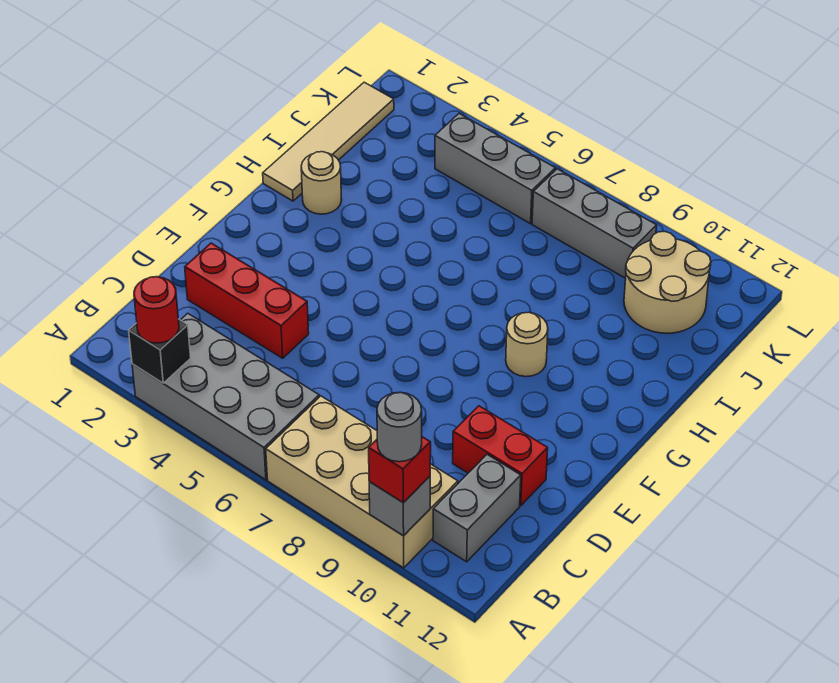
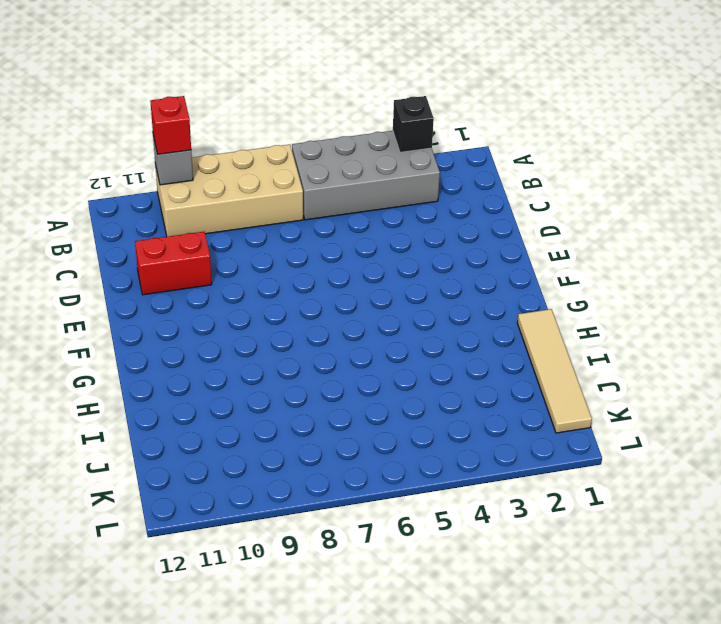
none -> grey brick B11:C11 level 1
none -> red brick D2:D4 level 1
none -> tan round brick G9 level 1

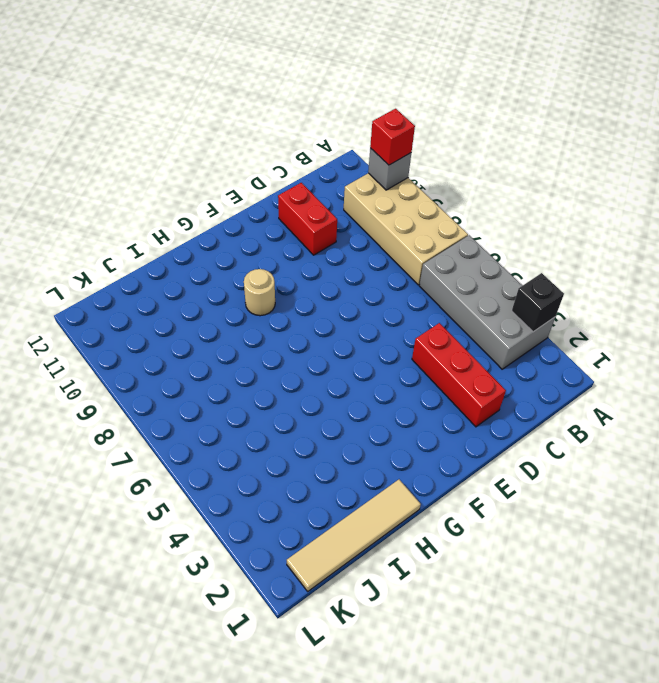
none -> grey brick B11:C11 level 1
none -> tan round brick H2 level 1
none -> tan round brick J10:K11 level 1

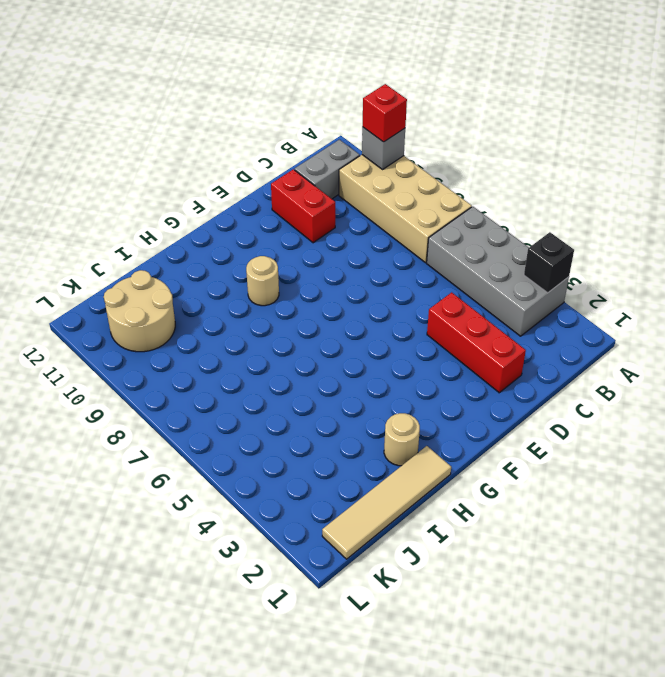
none -> grey brick K4:K6 level 1
none -> grey brick K7:K9 level 1
none -> red round brick A3 level 3

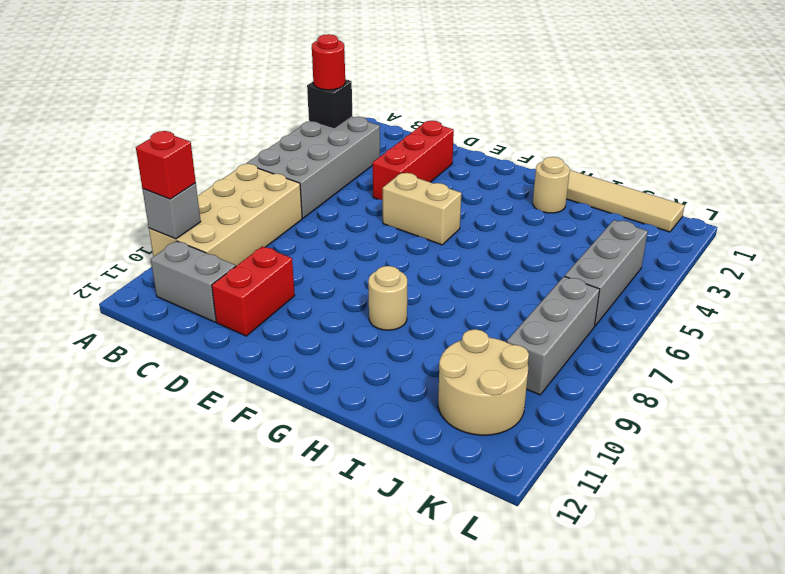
tan brick E5:F5 level 1 -> none
none -> grey round brick A10 level 4

